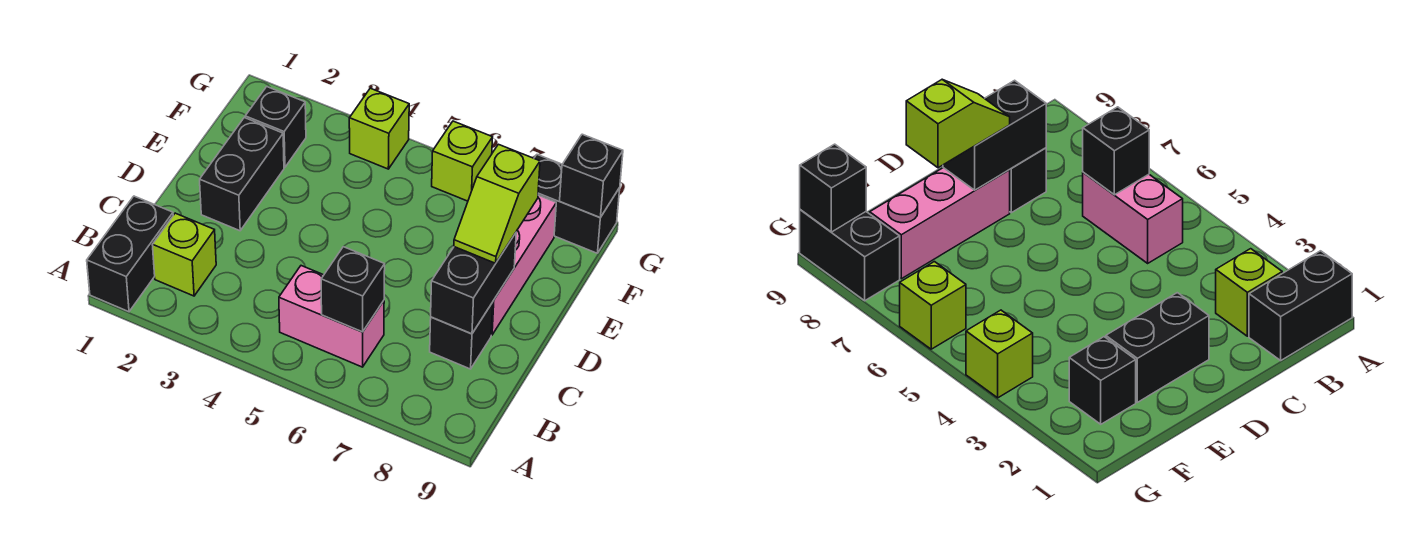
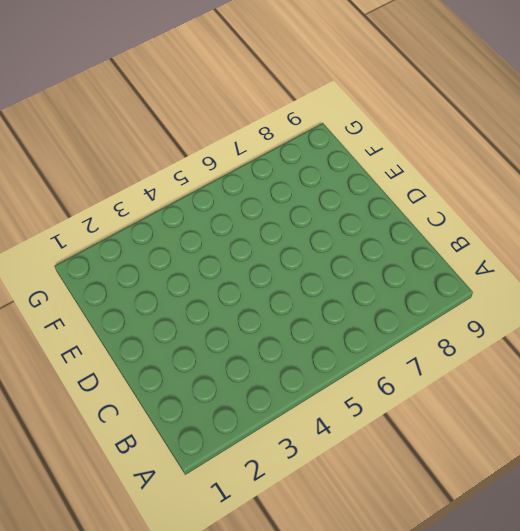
none -> black brick A1:B1 level 1
none -> lime brick B2 level 1
none -> pink brick B5:B6 level 1

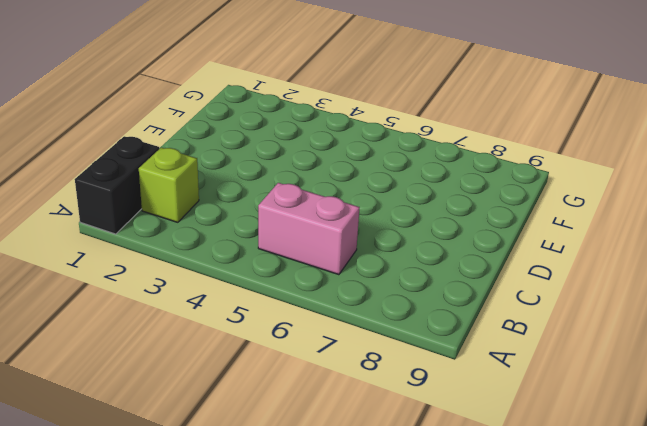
none -> black brick C8 level 1
none -> black brick D2:E2 level 1
none -> pink brick D8:F8 level 1

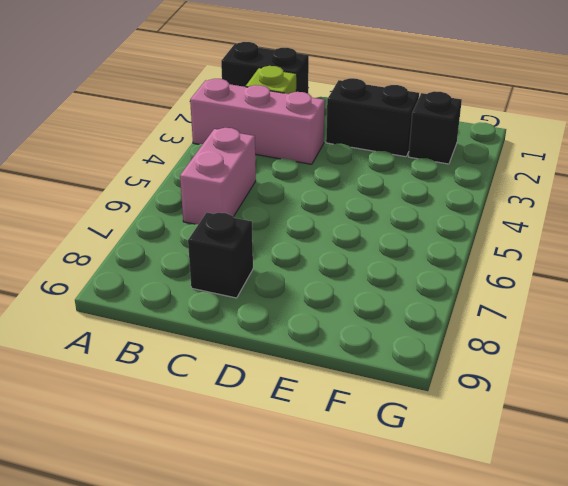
pink brick A3:C3 level 1 -> pink brick D8:F8 level 1
none -> lime brick G4 level 1
none -> lime brick G6 level 1
none -> black brick G8:G9 level 1

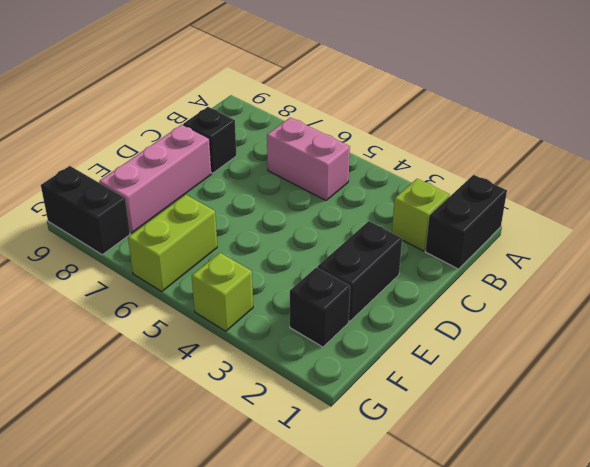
lime brick F6:G6 level 1 -> lime brick G6 level 1
none -> black brick B6 level 2
none -> black brick C8:D8 level 2
none -> black brick G9 level 2

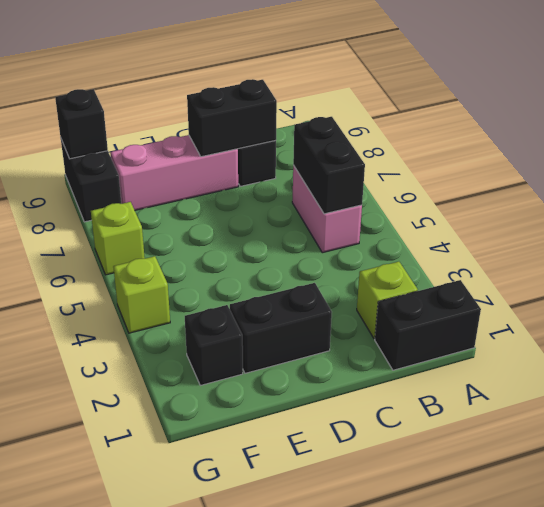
black brick B5:B6 level 2 -> black brick B6 level 2
none -> lime slope D8:E8 level 3 top E

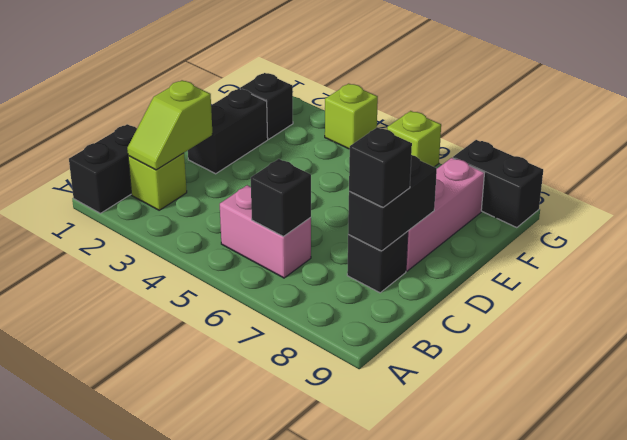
lime slope B2:C2 level 2 top C -> lime slope D8:E8 level 3 top E
black brick C8 level 3 -> black brick G9 level 2

